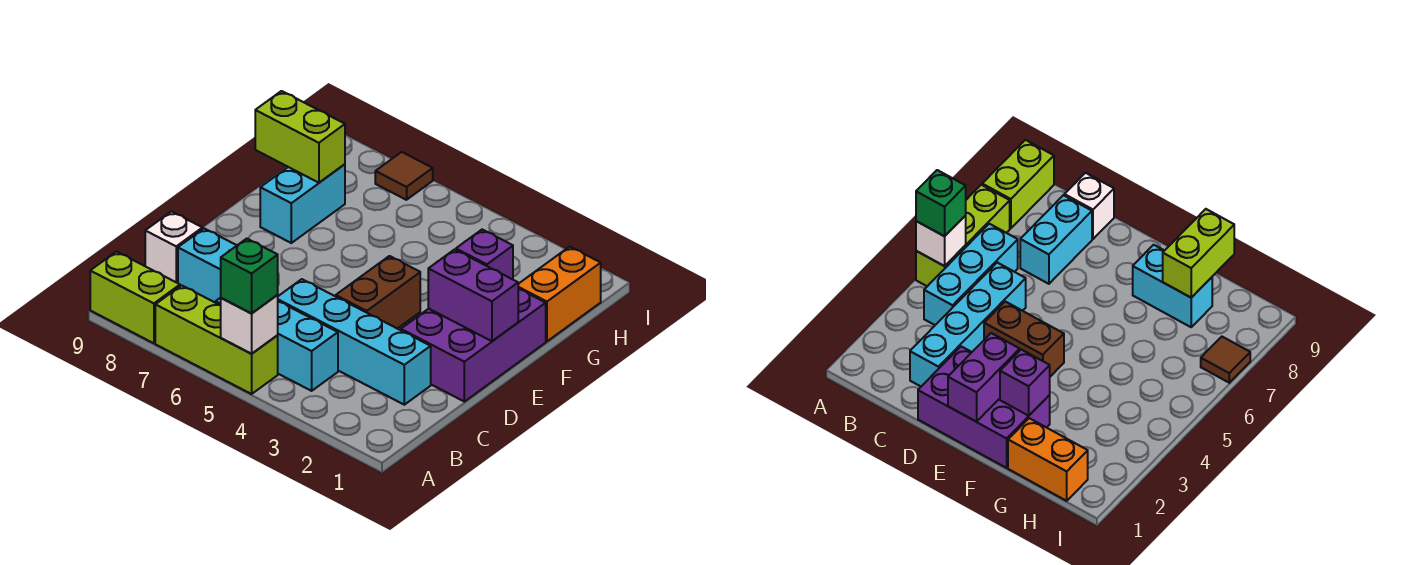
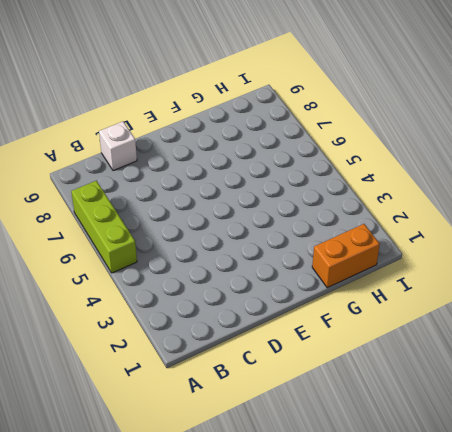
none -> lime brick A8:A9 level 1
none -> cyan brick B4:B6 level 1
none -> cyan brick C2:C5 level 1

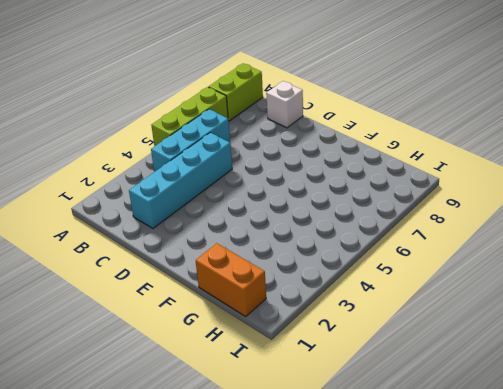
none -> cyan brick C7:C8 level 1
none -> purple brick D1:F2 level 1
none -> brown brick D4:E4 level 1

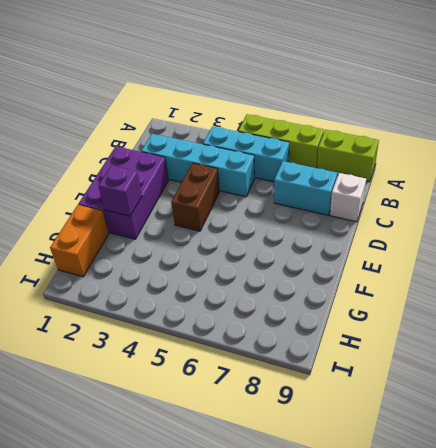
none -> cyan brick F8:G8 level 1
none -> brown tile I7 level 1
none -> white brick A5 level 2

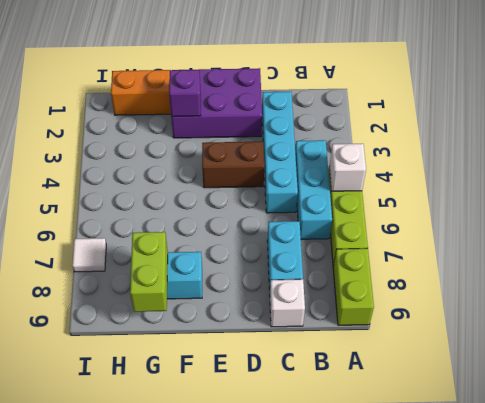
white tile I7 level 1 -> brown tile I7 level 1
none -> purple brick E1:E2 level 2
none -> green brick A5 level 3

